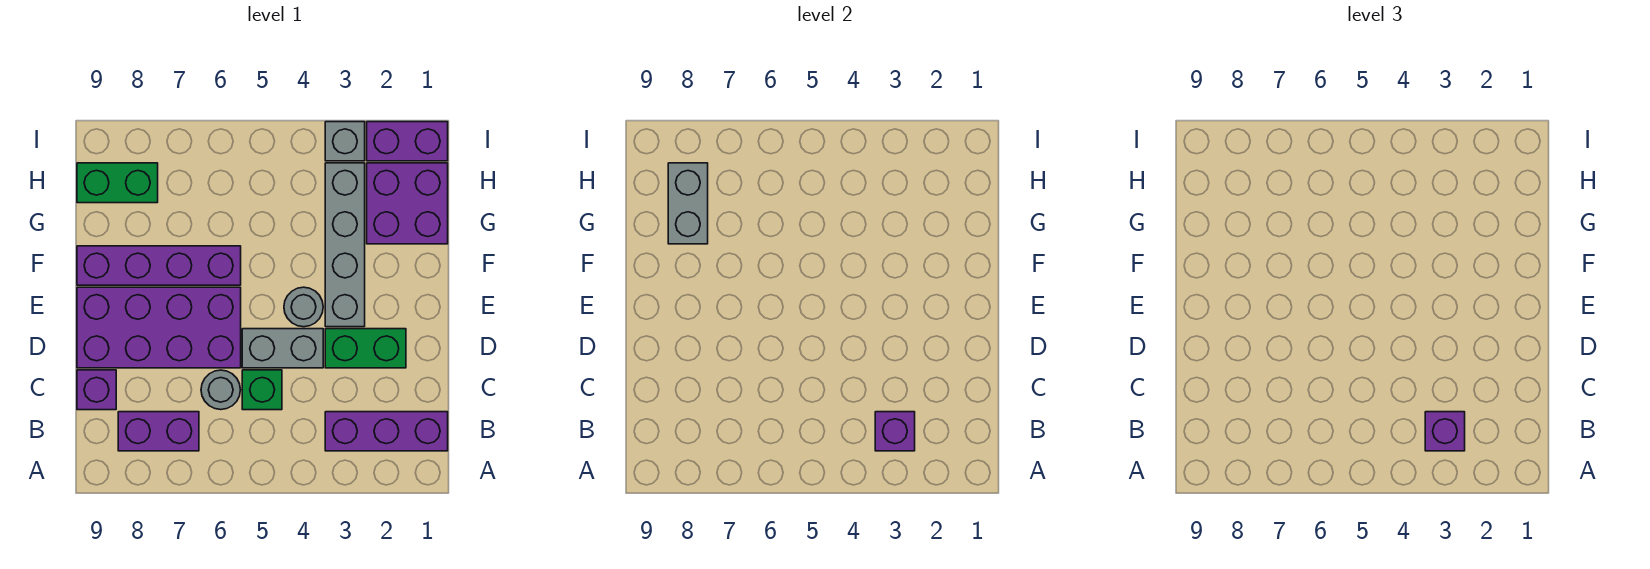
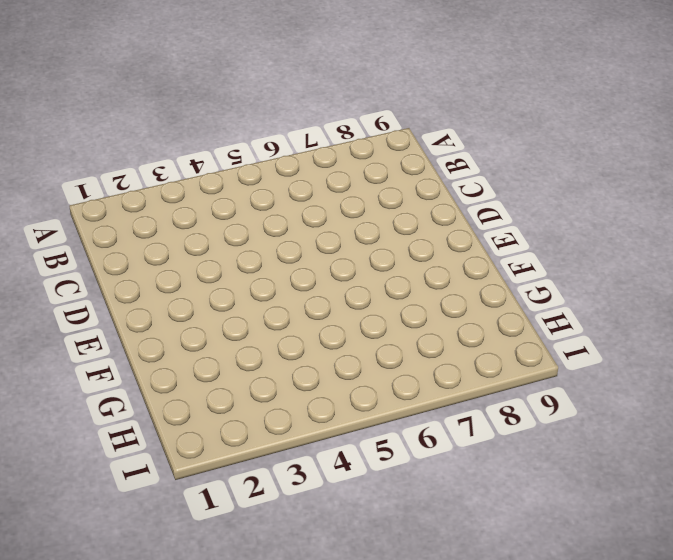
none -> purple brick B1:B3 level 1
none -> purple brick B7:B8 level 1
none -> green brick C5 level 1

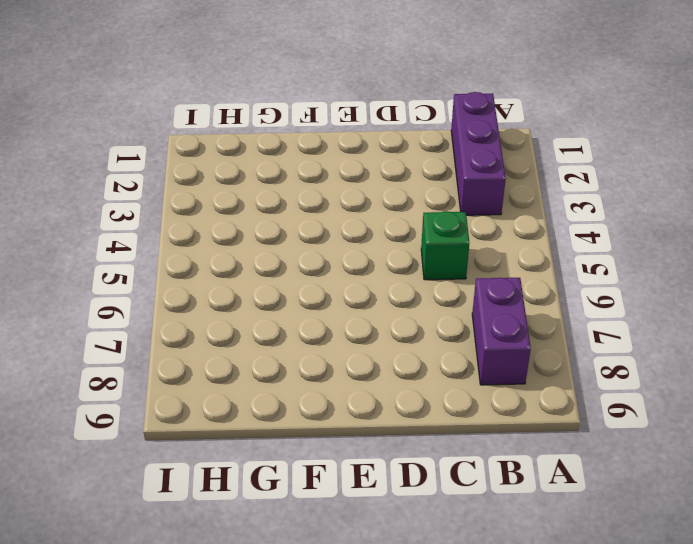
none -> grey round brick C6 level 1
none -> purple brick C9 level 1
none -> green brick D2:D3 level 1

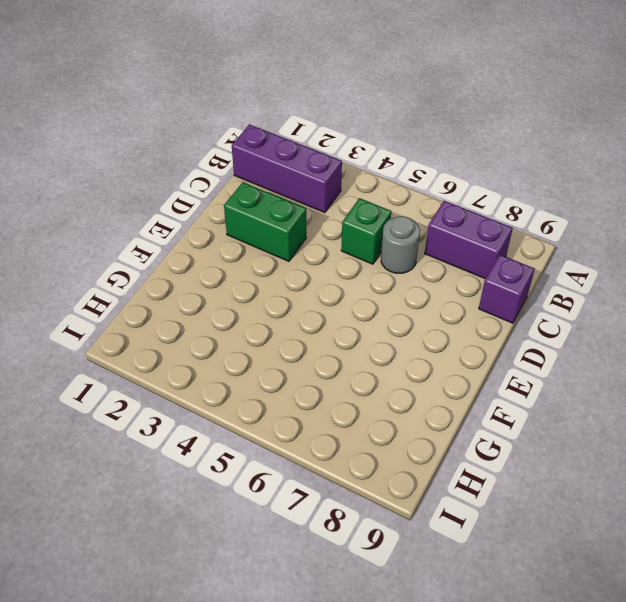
none -> grey brick D4:D5 level 1
none -> purple brick D6:E9 level 1
none -> grey brick E3:H3 level 1

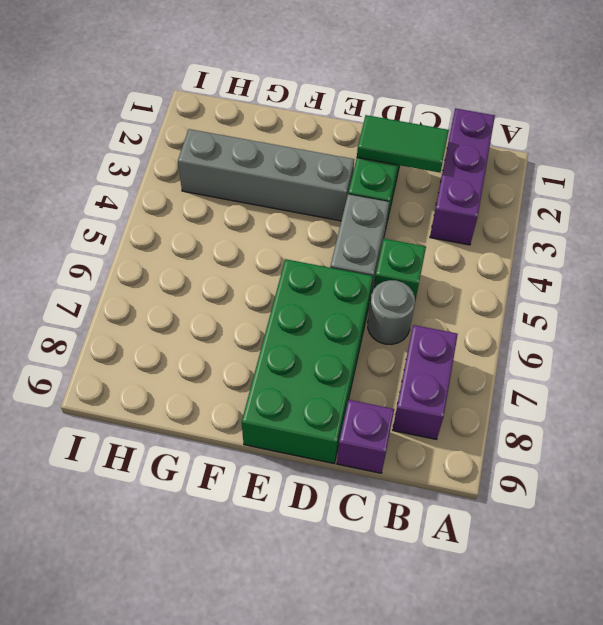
green tile C2:D2 level 2 -> none
green brick D6:E9 level 1 -> purple brick D6:E9 level 1
none -> grey round brick E4 level 1
none -> purple brick F6:F9 level 1
none -> purple brick G1:H2 level 1

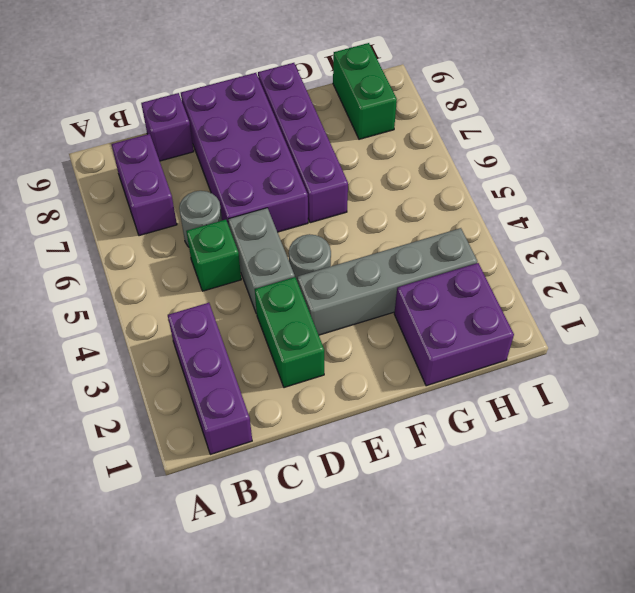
none -> purple brick I1:I2 level 1
none -> grey brick I3 level 1
none -> purple brick B3 level 2

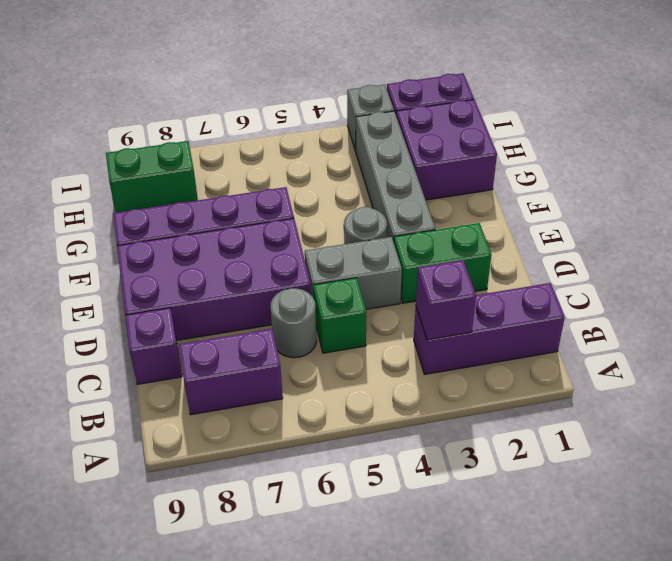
none -> grey brick G8:H8 level 2
none -> purple brick B3 level 3

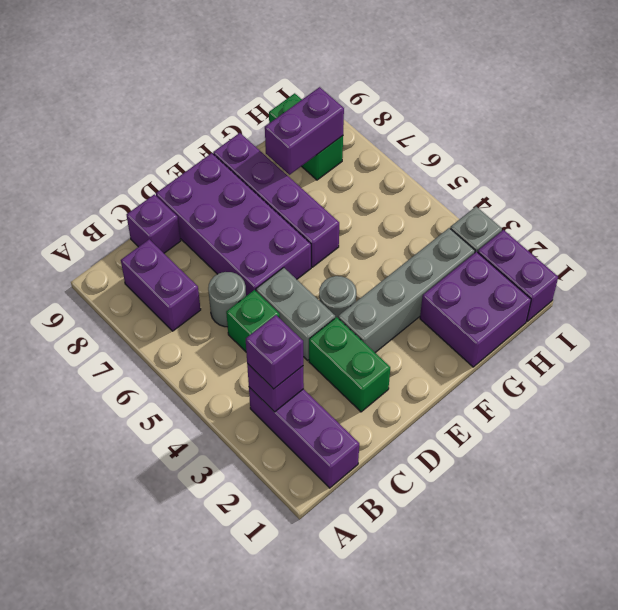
purple brick G8:H8 level 2 -> grey brick G8:H8 level 2

